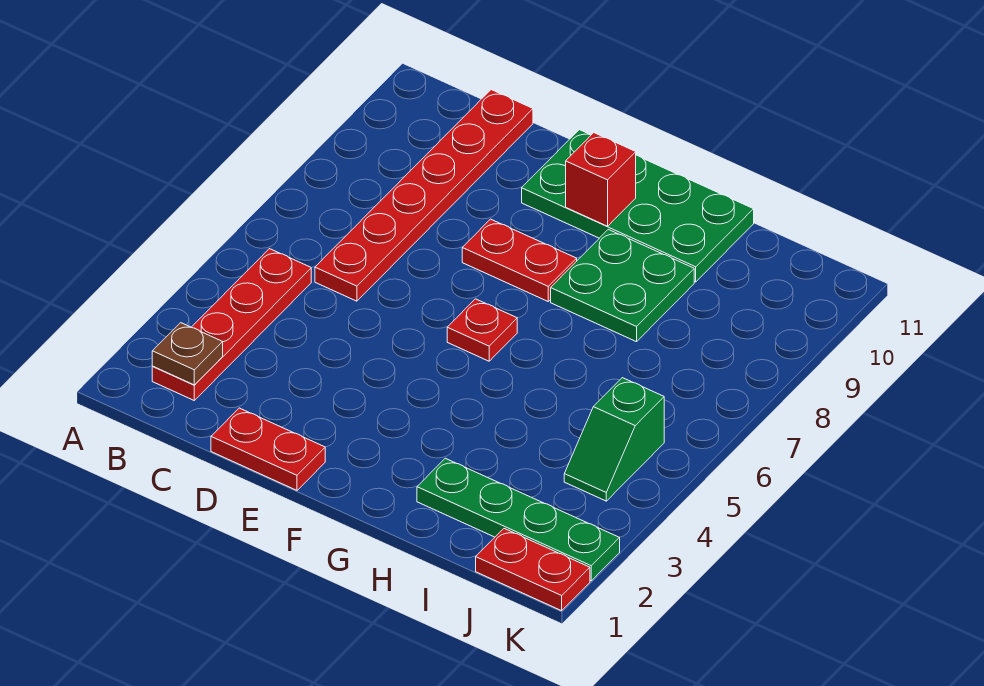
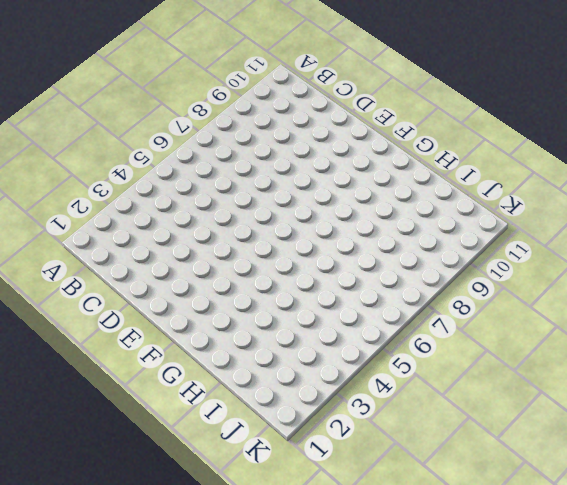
none -> red plate B2:B5 level 1
none -> red plate C6:C11 level 1
none -> red plate D1:E1 level 1

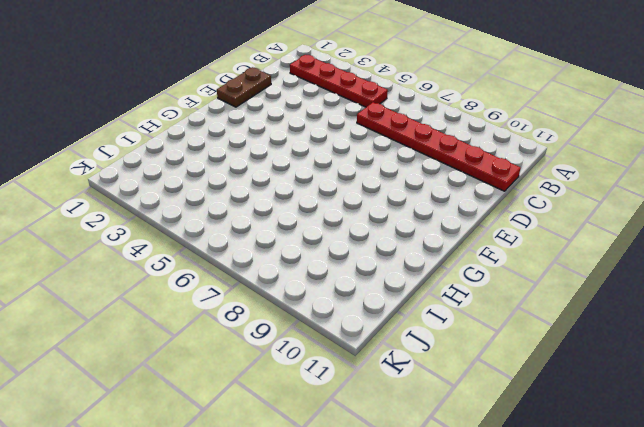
brown plate D1:E1 level 1 -> red plate D1:E1 level 1
none -> red plate E8:F8 level 1
none -> green plate E10:H11 level 1
none -> red plate F6 level 1

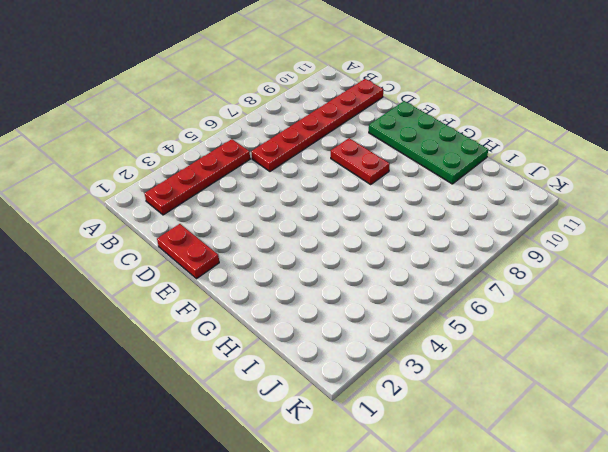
none -> red plate F6 level 1
none -> green plate G8:H9 level 1
none -> green plate H2:K2 level 1

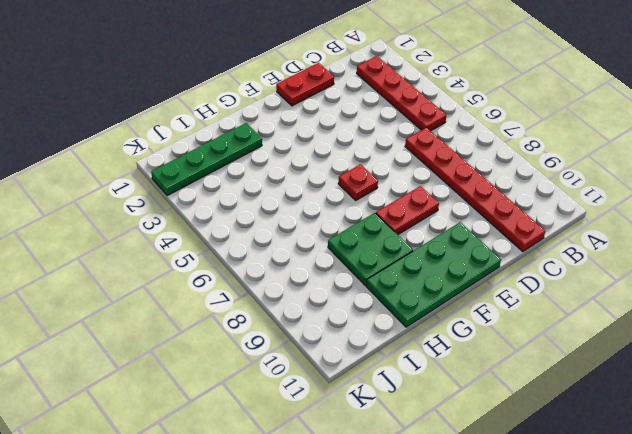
none -> red plate J1:K1 level 1
none -> green slope J4:J5 level 1 top 5
none -> brown plate B2 level 2

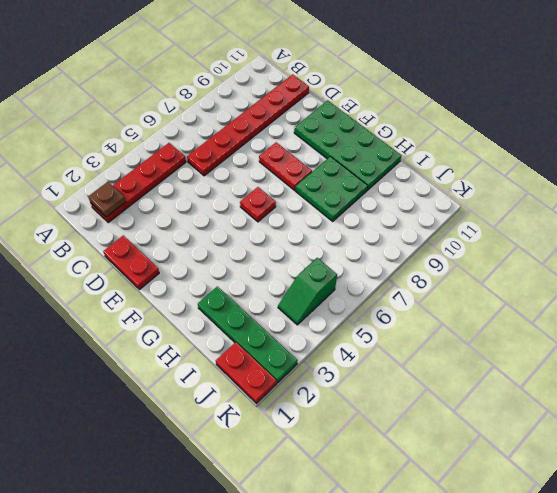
none -> red brick F10 level 2

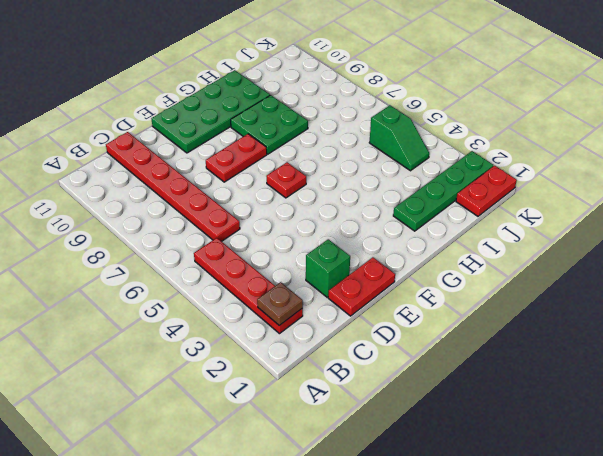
green brick D2 level 1 -> none
none -> red brick F10 level 2

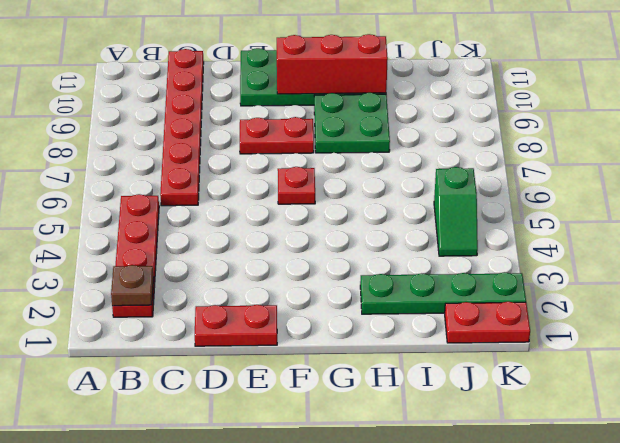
red brick F10:H10 level 2 -> red brick F10 level 2

